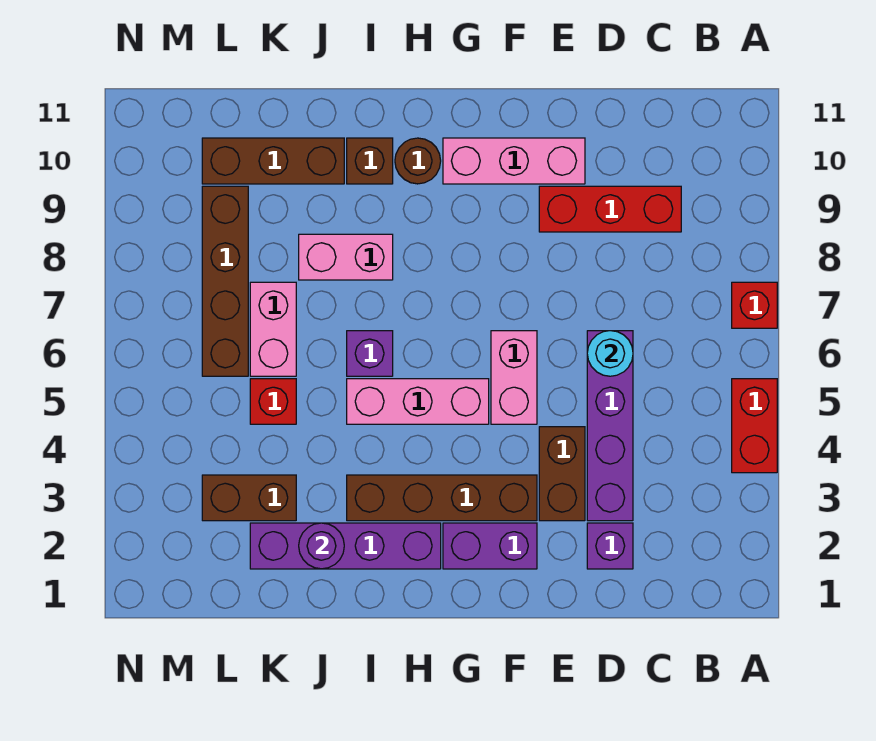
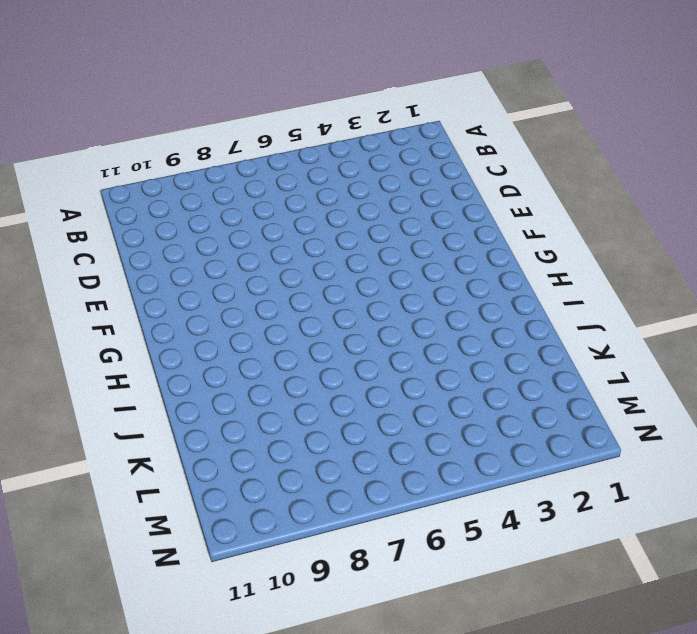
none -> red brick A4:A5 level 1
none -> red brick A7 level 1
none -> red brick C9:E9 level 1

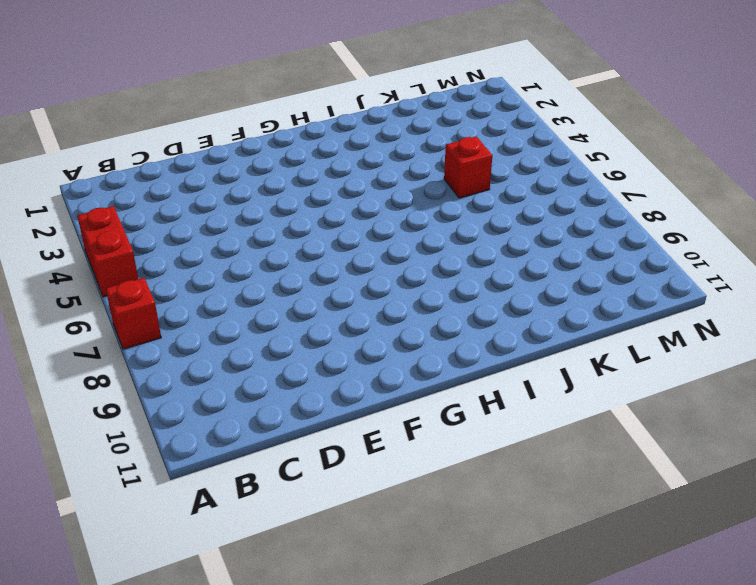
none -> red brick C9:E9 level 1
none -> purple brick D2 level 1
none -> purple brick D3:D6 level 1

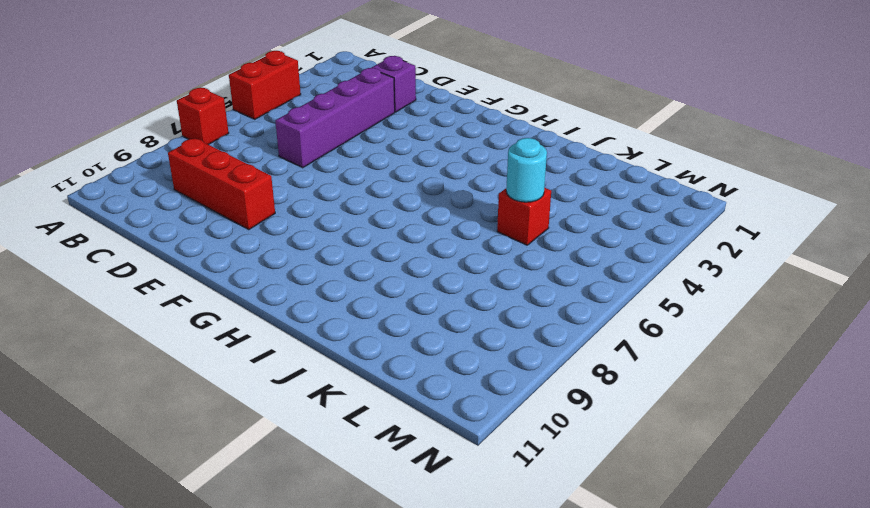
cyan round brick K5 level 2 -> cyan round brick D6 level 2
none -> brown brick E3:E4 level 1
none -> pink brick E10:G10 level 1
none -> purple brick F2:G2 level 1

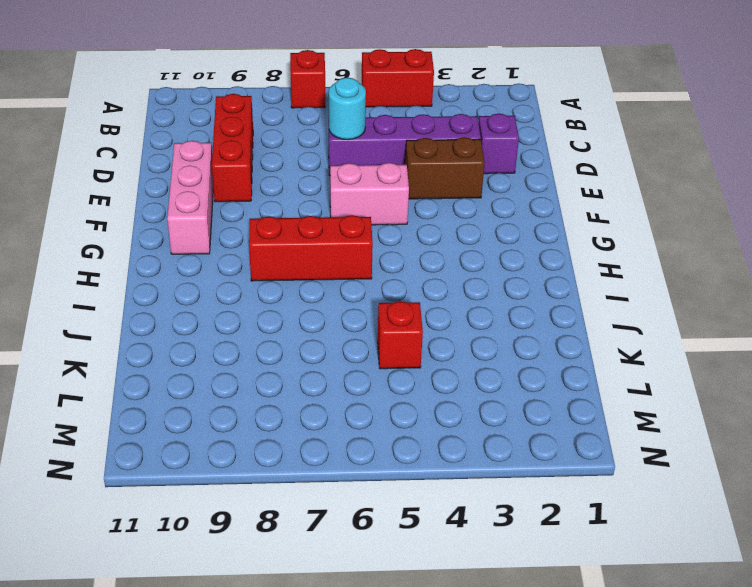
red brick H6:H8 level 1 -> none
none -> purple brick F2:G2 level 1
none -> brown brick F3:I3 level 1
none -> pink brick G5:I5 level 1

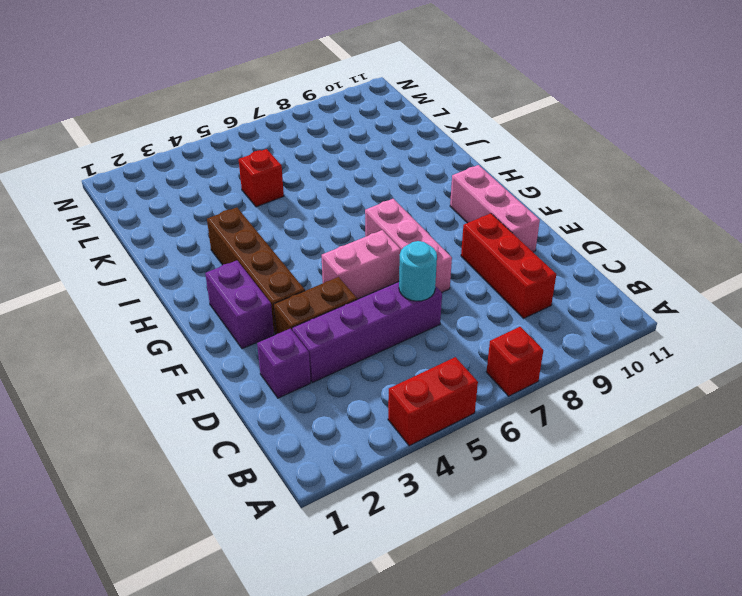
pink brick E7:G7 level 1 -> pink brick G5:I5 level 1
none -> purple brick H2:K2 level 1
none -> brown round brick H10 level 1
none -> purple brick I6 level 1

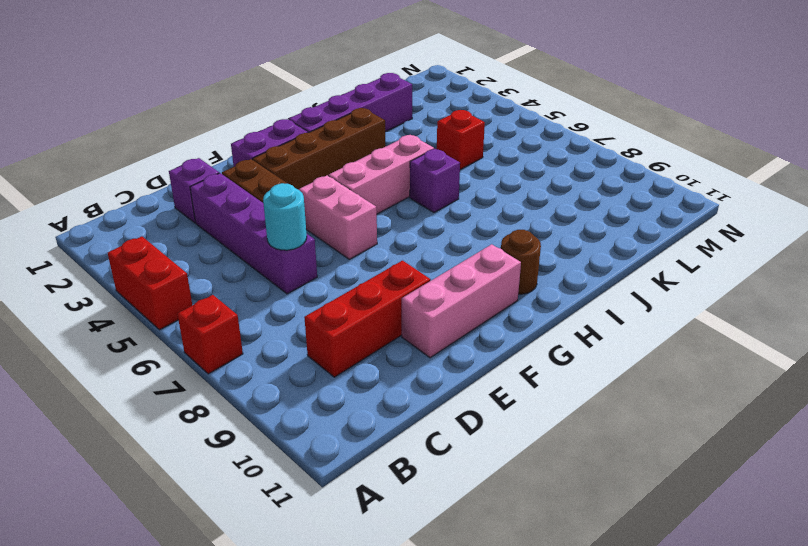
none -> pink brick I8:J8 level 1
none -> brown brick I10 level 1
none -> brown brick J10:L10 level 1

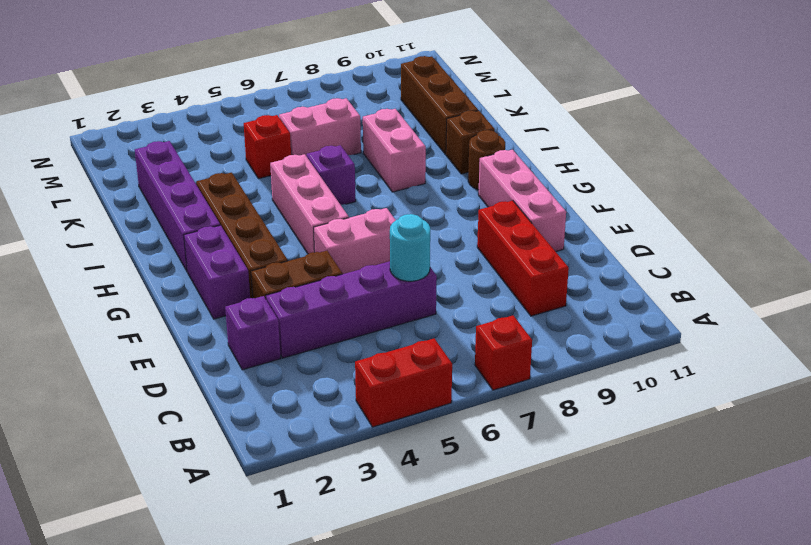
none -> brown brick K3:L3 level 1
none -> brown brick L6:L9 level 1
none -> purple round brick J2 level 2

